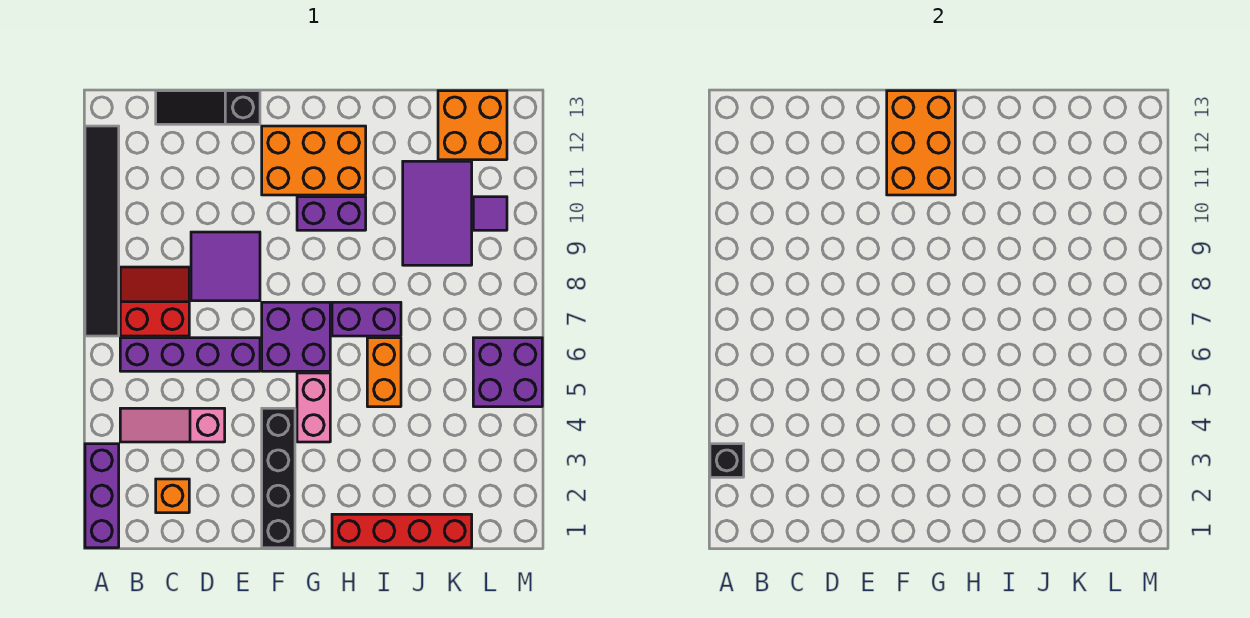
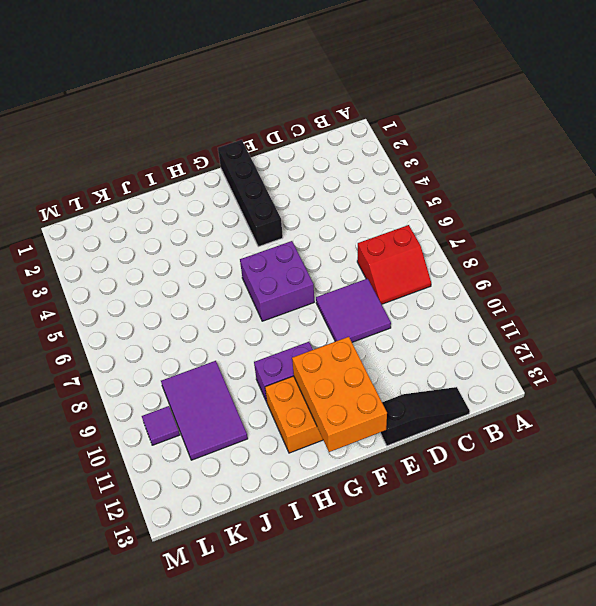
none -> purple brick A1:A3 level 1
none -> black tile A7:A12 level 1
none -> pink slope B4:D4 level 1 top D

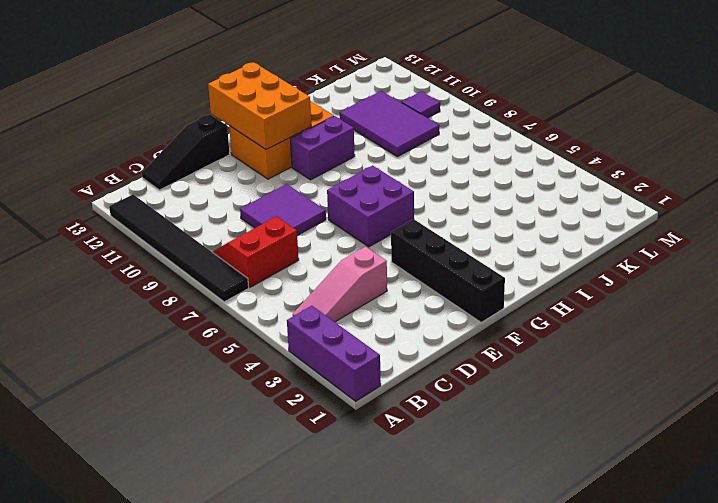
none -> purple brick B6:E6 level 1
none -> orange brick C2 level 1
none -> pink brick G4:G5 level 1

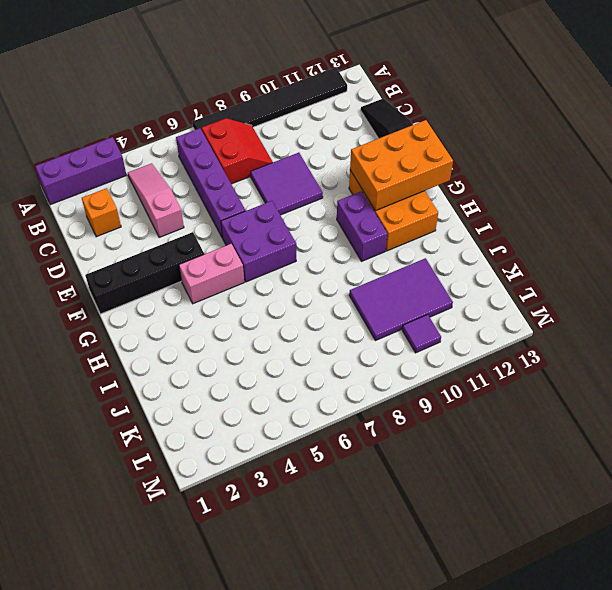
none -> red brick H1:K1 level 1
none -> purple brick H7:I7 level 1
none -> orange brick I5:I6 level 1

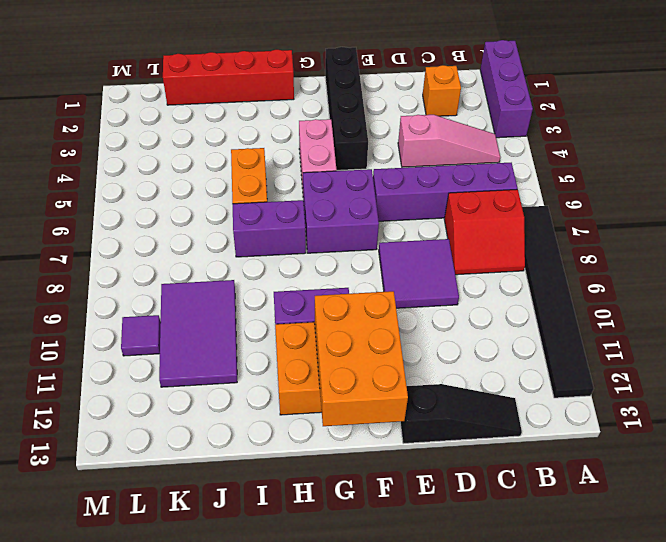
none -> orange brick K12:L13 level 1
none -> purple brick L5:M6 level 1
none -> black brick A3 level 2

